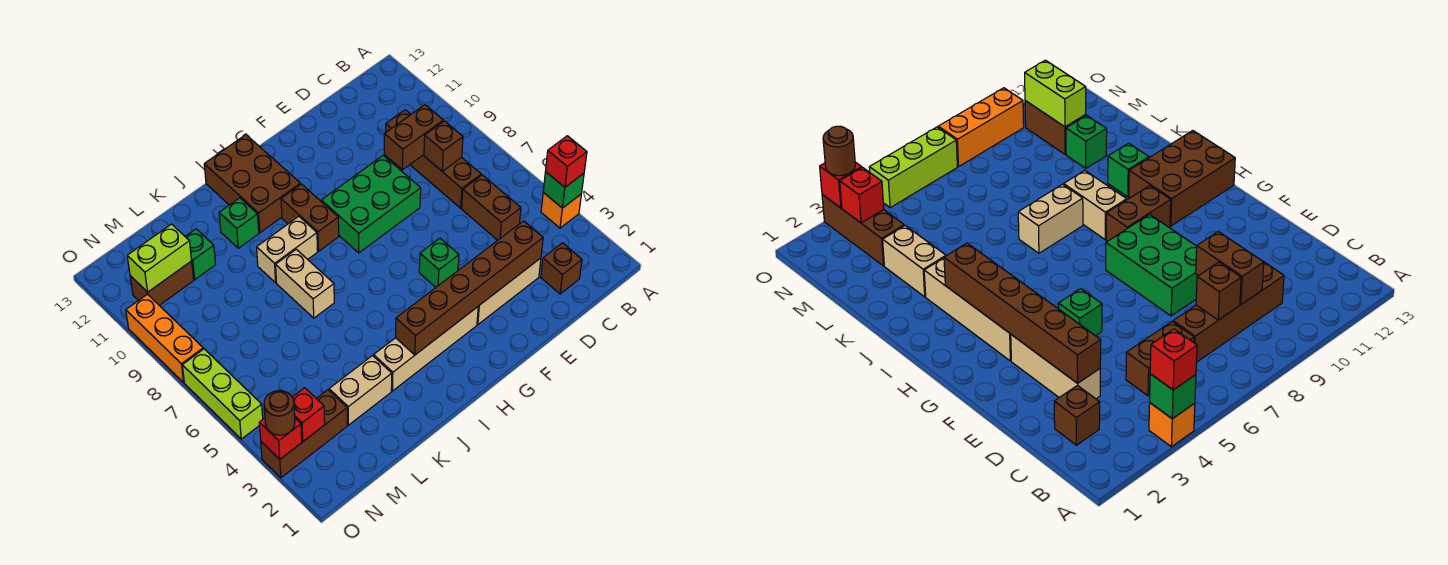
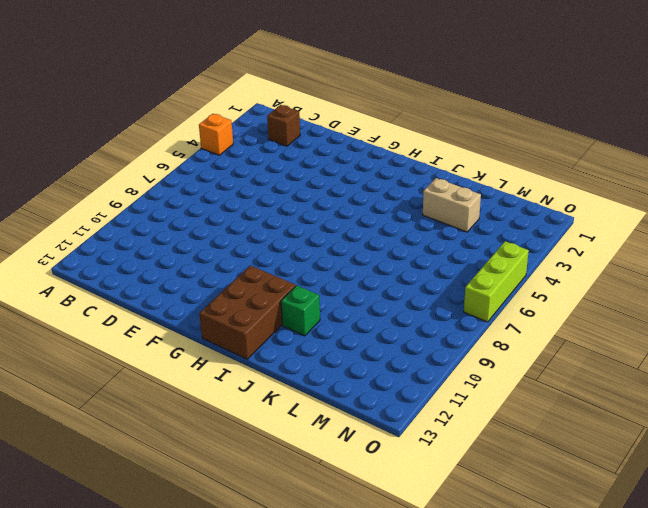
none -> brown brick C5:C6 level 1
none -> brown brick C7:C10 level 1
none -> tan brick D3:F3 level 1

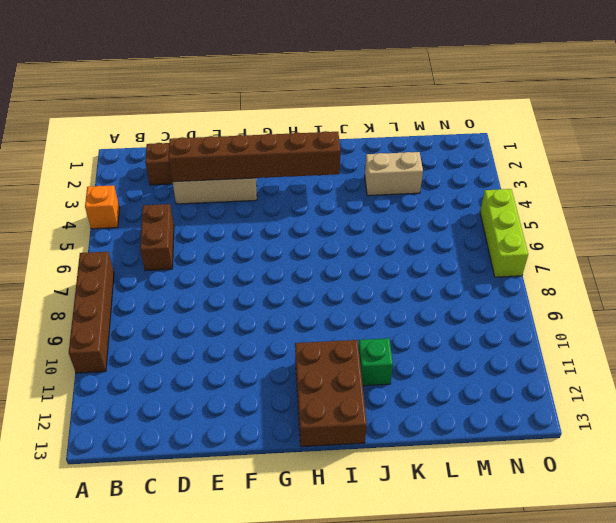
brown brick A7:A10 level 1 -> brown brick C7:C10 level 1
none -> green brick E8:G9 level 1
none -> green brick F5 level 1
none -> tan brick G3:J3 level 1

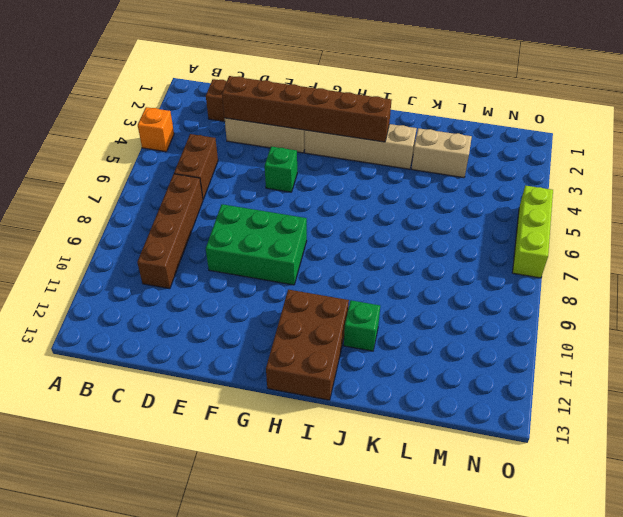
none -> brown brick H9:H10 level 1
none -> tan brick I9:J9 level 1
none -> tan brick J7:J8 level 1

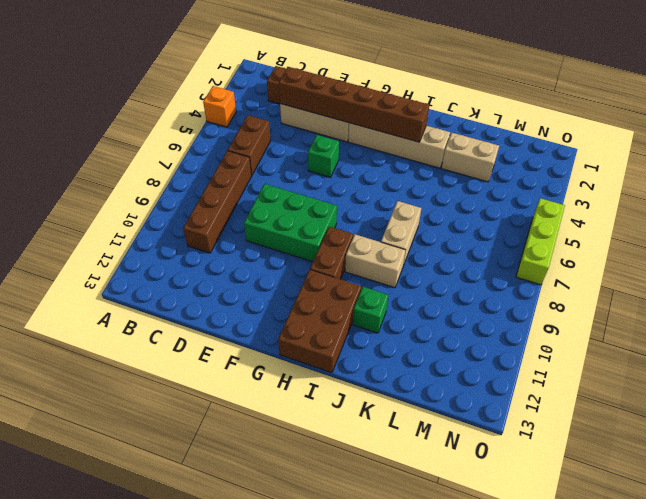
none -> green brick L11 level 1
none -> brown brick M3:O3 level 1
none -> brown brick M11:N11 level 1

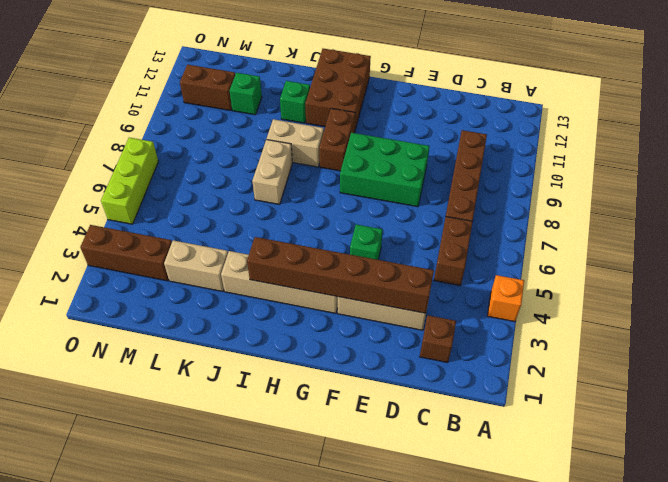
none -> orange brick O8:O10 level 1
none -> green brick A4 level 2
none -> brown brick C8 level 2

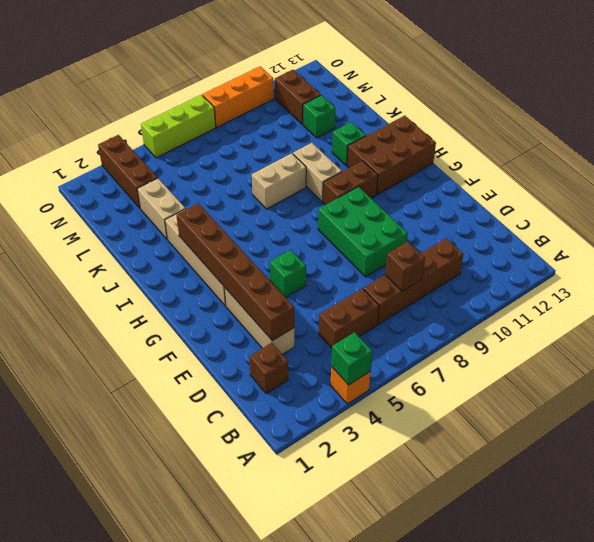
none -> brown brick C9:D9 level 2
none -> lime brick M11:N11 level 2
none -> red brick N3 level 2

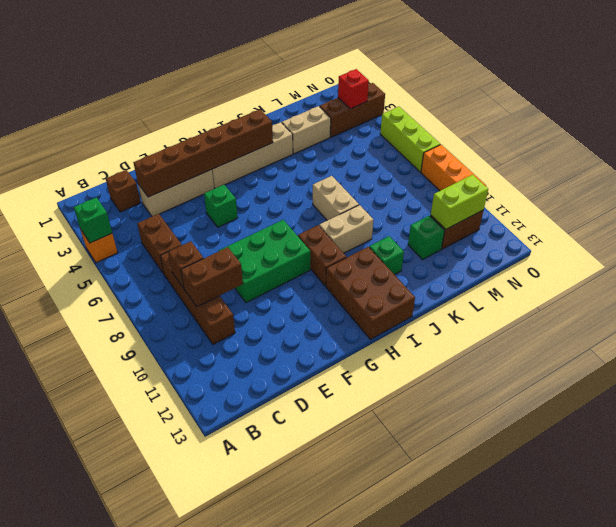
none -> red brick O3 level 2
none -> red brick A4 level 3
none -> brown round brick O3 level 3

